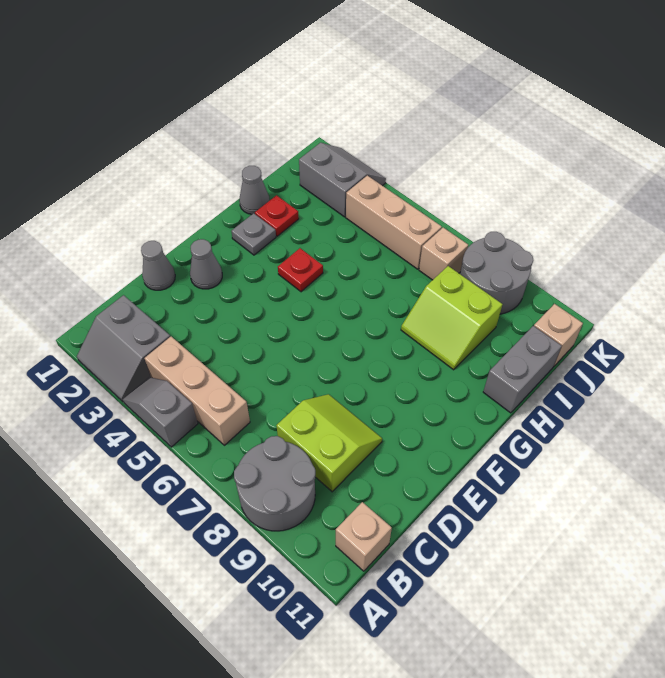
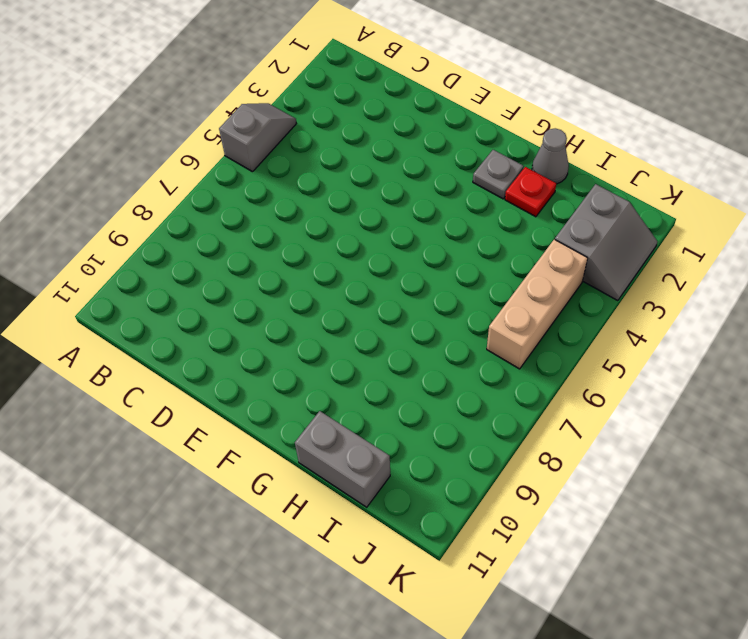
none -> grey slope A2:B3 level 1 top B
none -> grey round brick A8:B9 level 1
none -> tan brick B4:B6 level 1

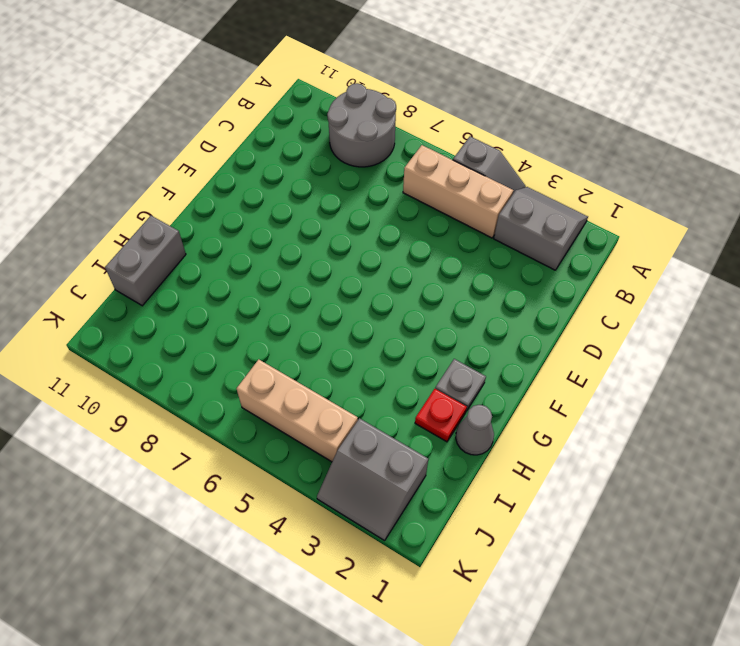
none -> tan brick B11 level 1
none -> lime slope C8:D9 level 1 top C
none -> grey cone D1 level 1

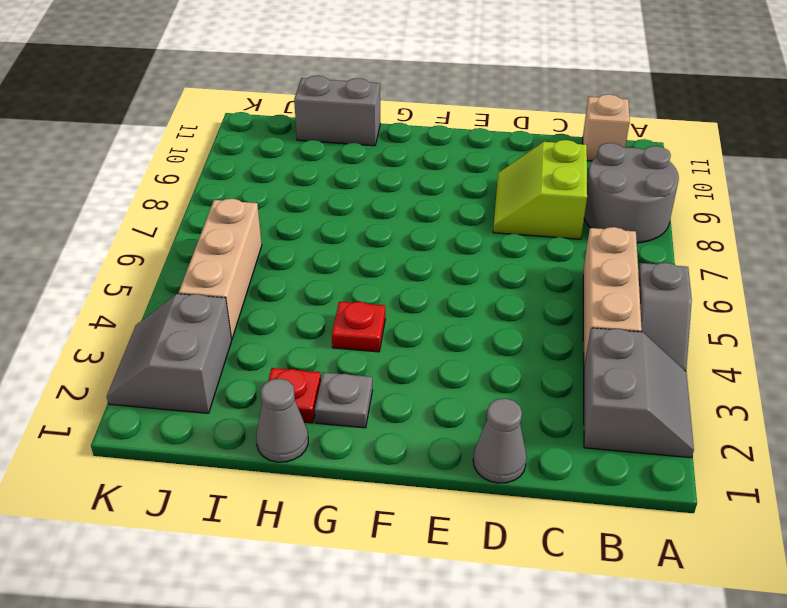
none -> grey cone E2 level 1
none -> lime slope H8:I9 level 1 top I
none -> tan brick J7 level 1

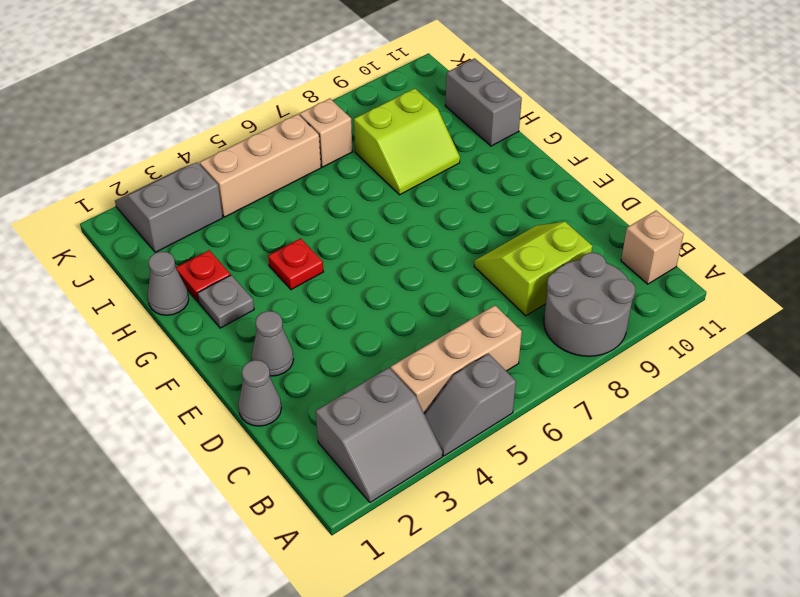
none -> grey round brick J8:K9 level 1
none -> tan brick J11 level 1

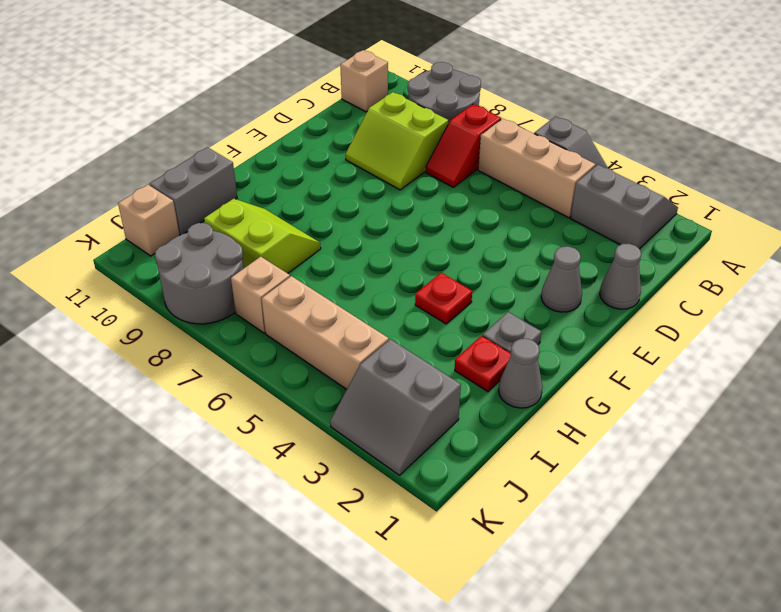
red slope B7:C7 level 1 top B -> none

